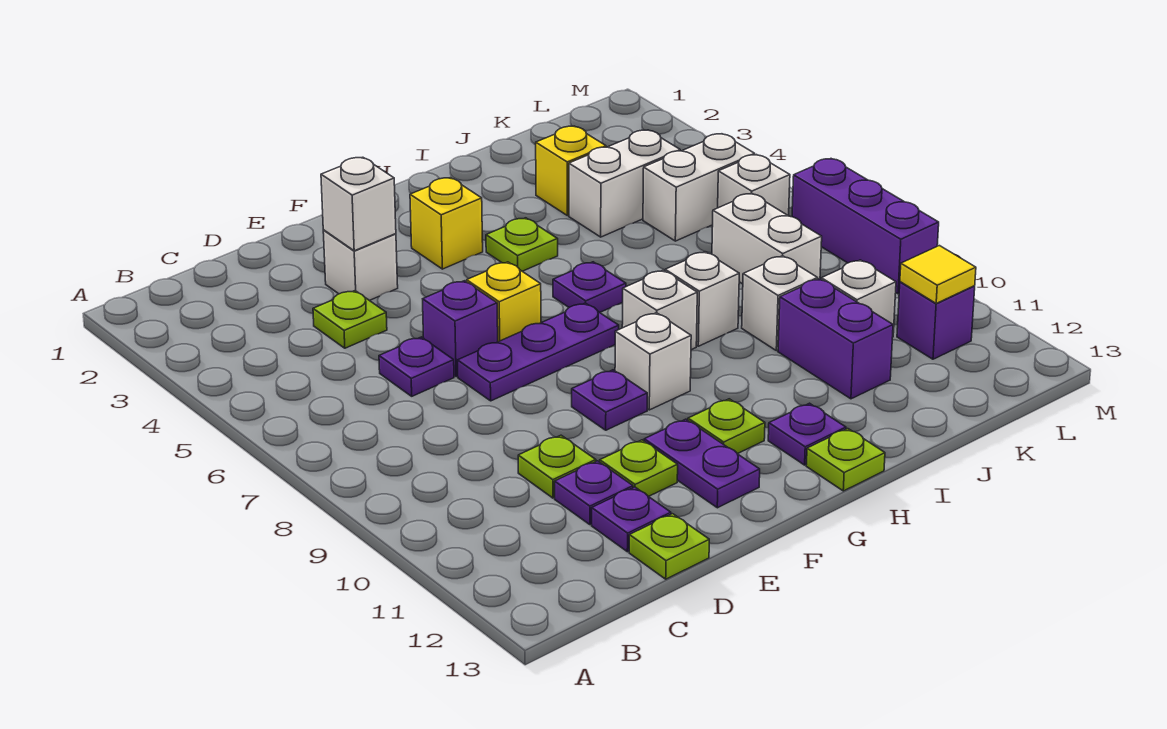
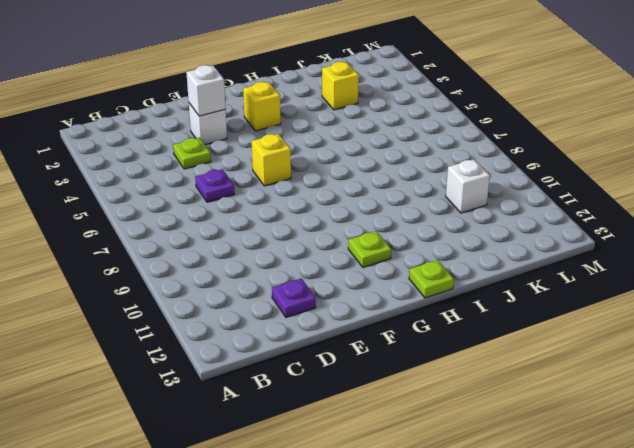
none -> lime plate D10 level 1
none -> purple plate D11 level 1
none -> lime plate D13 level 1
none -> purple brick E6 level 1

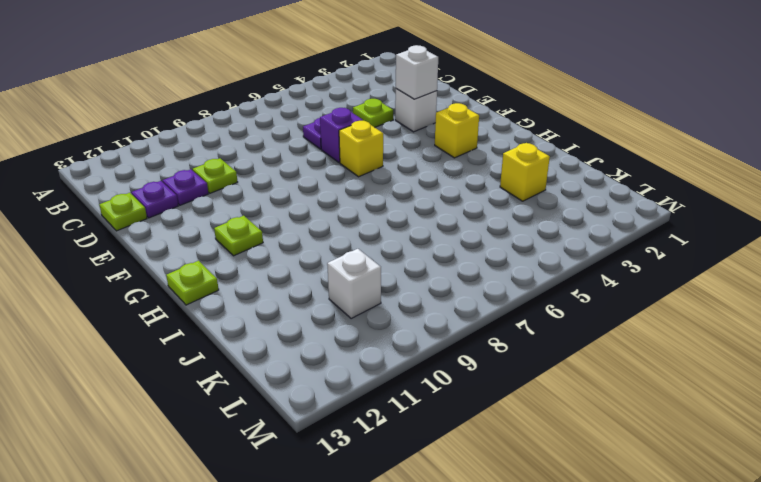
none -> purple plate E7:G7 level 1
none -> lime plate E11 level 1
none -> purple plate F9 level 1
none -> purple plate F11:F12 level 1

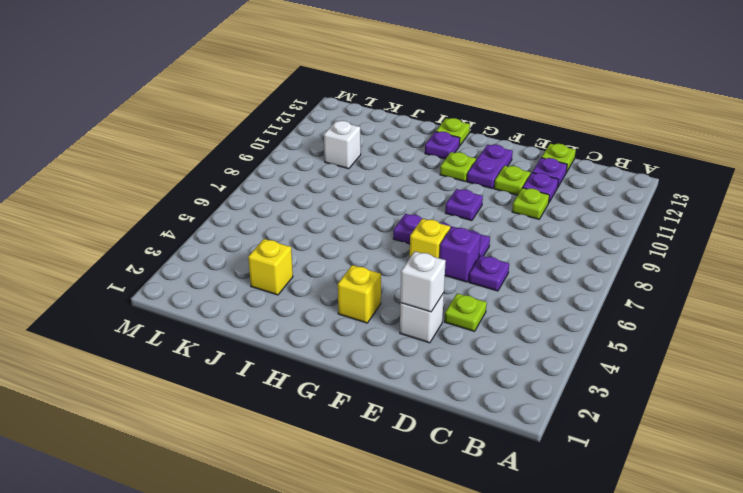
none -> white brick G9 level 1
none -> lime plate H4 level 1
none -> purple plate H6 level 1
none -> white brick H8 level 1

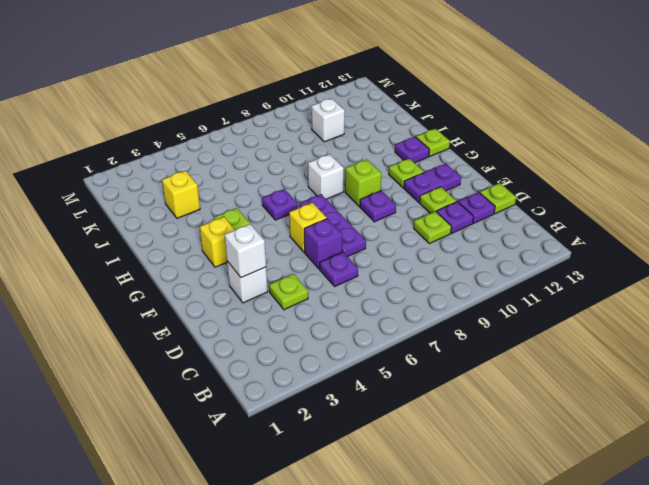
lime brick G9 level 1 -> white brick G9 level 1
none -> white brick I8 level 1
none -> white brick J4:K4 level 1
none -> white brick J9 level 1
none -> purple brick J10:J11 level 1

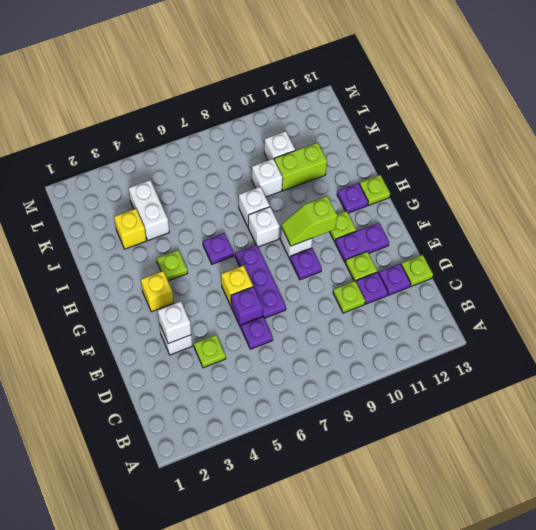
lime slope G9:G10 level 2 top 10 -> none
lime brick J10:J11 level 1 -> purple brick J10:J11 level 1
none -> white brick K5:L5 level 1
none -> white brick K7:K8 level 1
none -> white brick L6 level 1
none -> purple brick L11 level 1

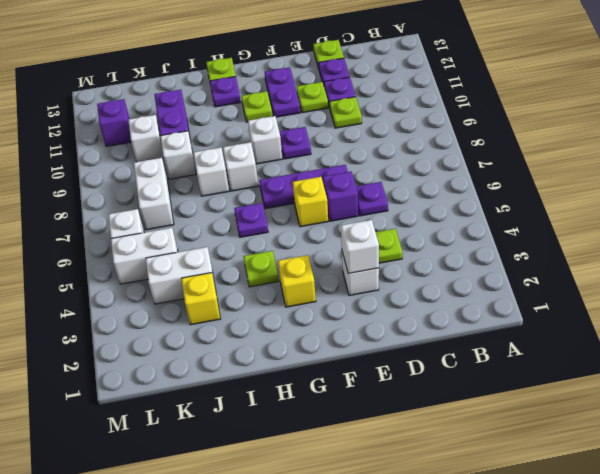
none -> purple brick M7:M9 level 1
none -> yellow tile L11 level 2

